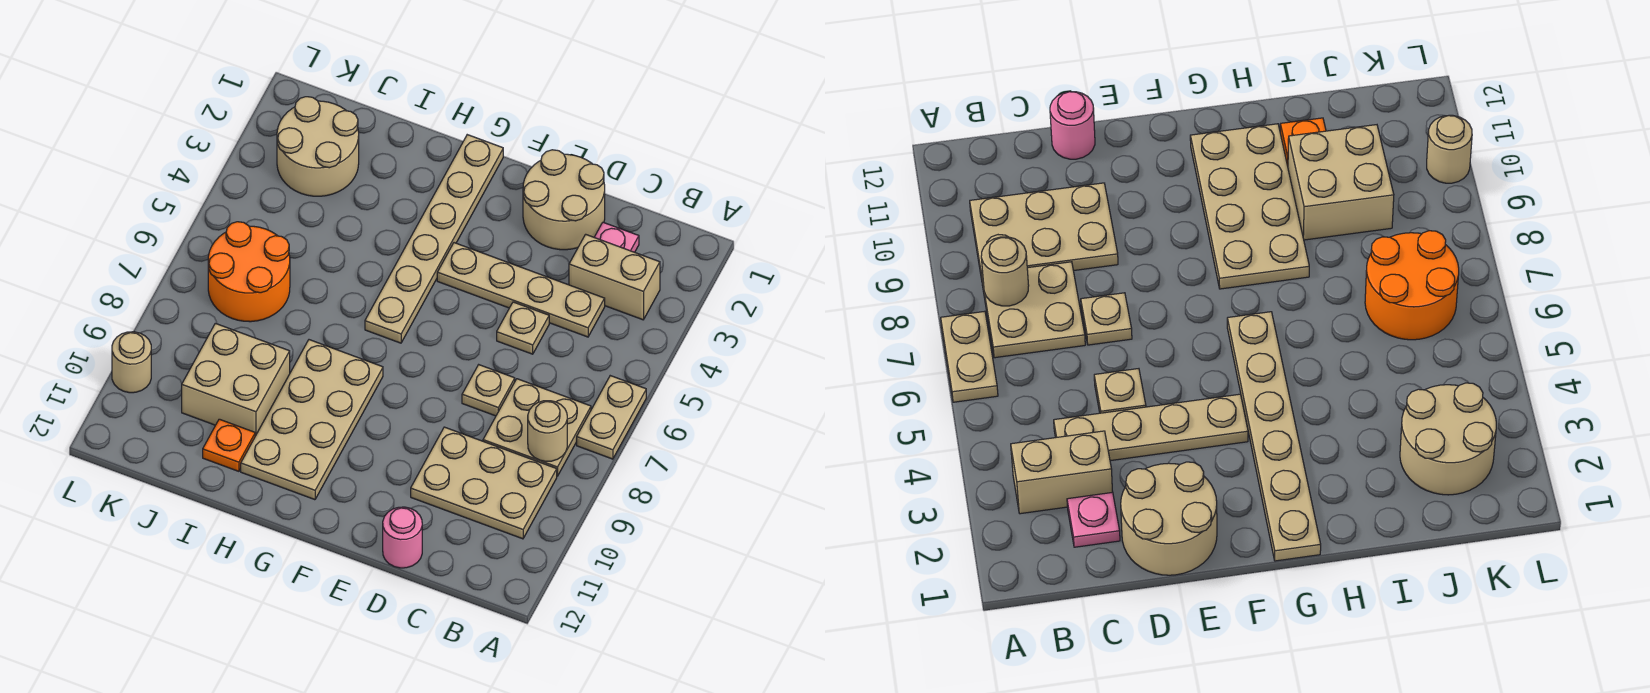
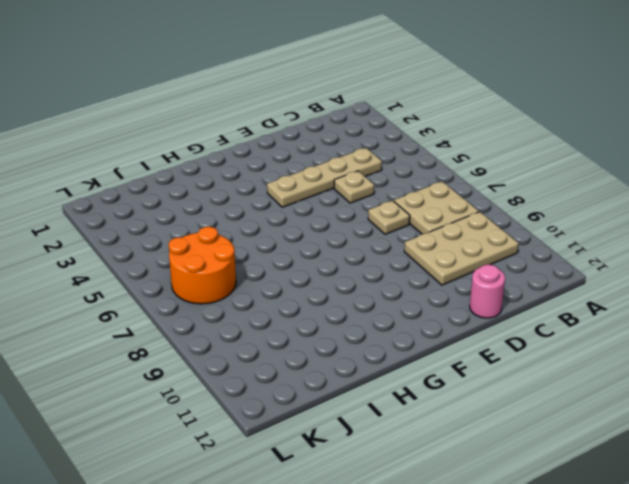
none -> tan plate A6:A7 level 1
none -> tan brick B3:C3 level 1
none -> pink plate C2 level 1

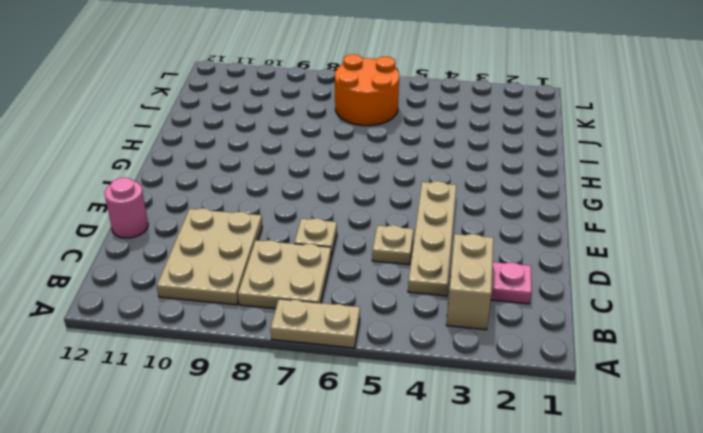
none -> tan round brick D1:E2 level 1
none -> tan plate G1:G6 level 1
none -> tan plate G8:H11 level 1

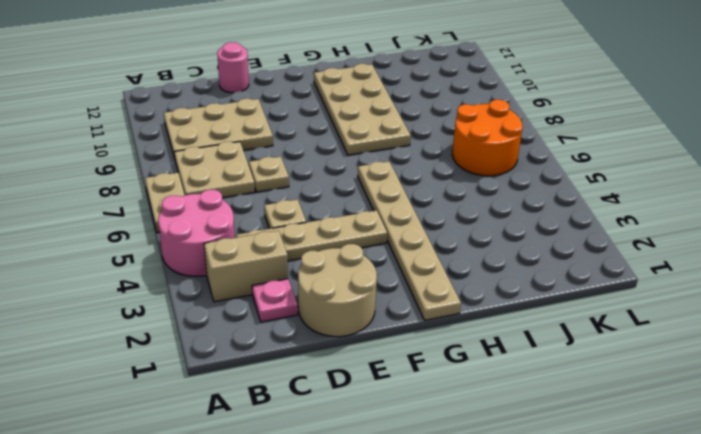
pink round brick A4:B5 level 1 -> none
none -> tan brick I9:J10 level 1
none -> orange plate I11 level 1
none -> tan round brick J2:K3 level 1

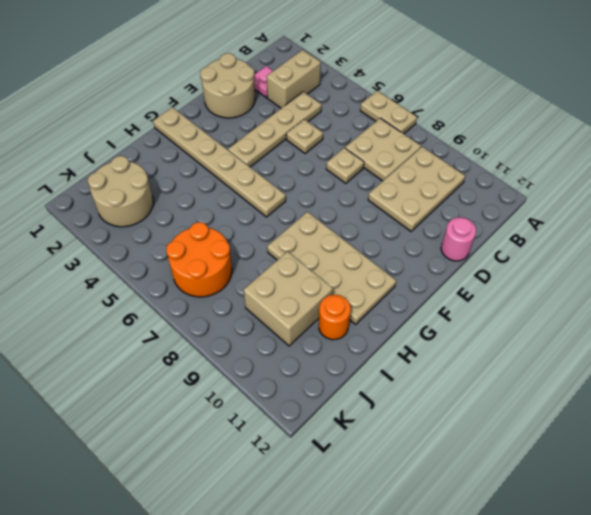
orange round brick I11 level 1 -> orange plate I11 level 1
none -> tan round brick L10 level 1
none -> tan round brick B8 level 2

